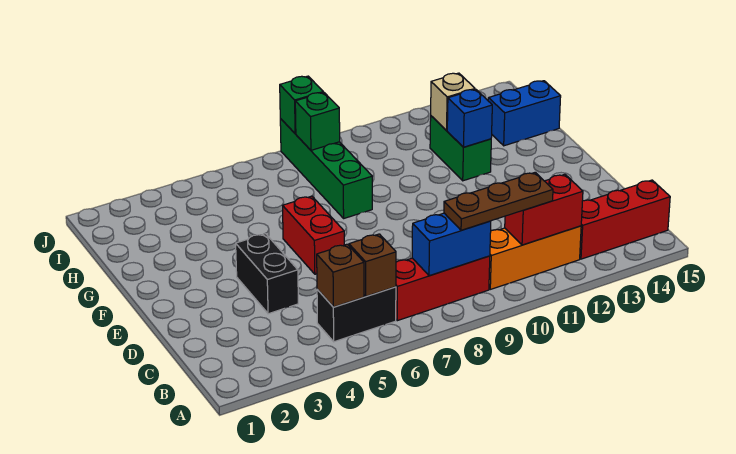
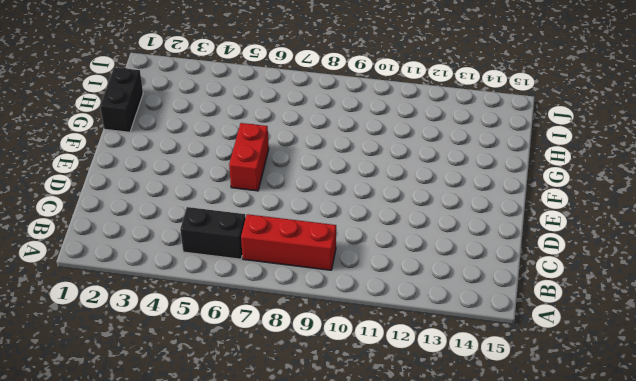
black brick G1:H1 level 1 -> black brick D4:E4 level 1
none -> orange brick B10:B12 level 1
none -> red brick B13:B15 level 1
none -> green brick G8:J8 level 1

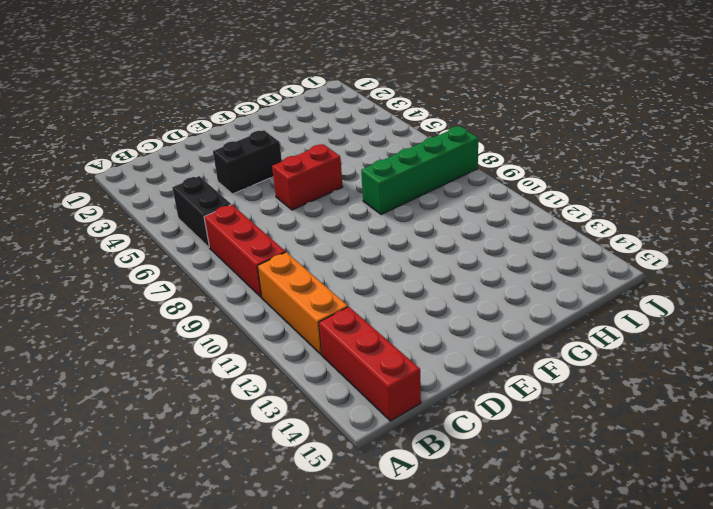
none -> green brick G12:H12 level 1
none -> blue brick H14:H15 level 1
none -> brown brick B5 level 2

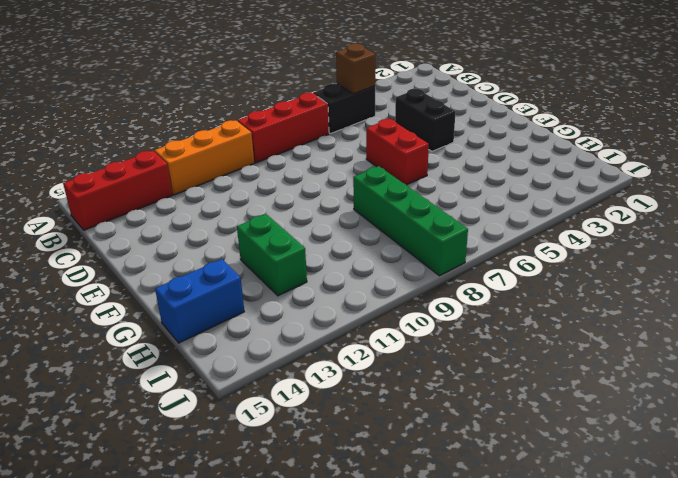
none -> brown brick B6 level 2
none -> blue brick B8:B9 level 2
none -> red brick B11:B12 level 2

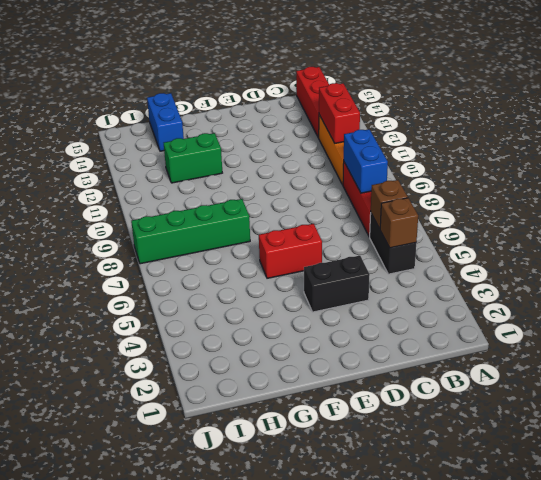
none -> blue brick G12 level 2
none -> tan brick H12 level 2
none -> green brick I8 level 2

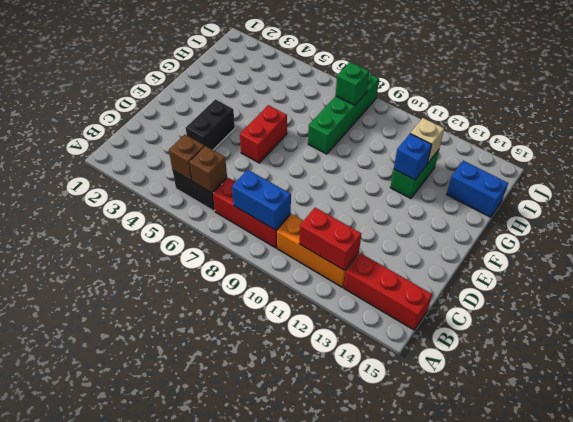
none -> green brick J8 level 2
none -> brown plate B9:B11 level 3

